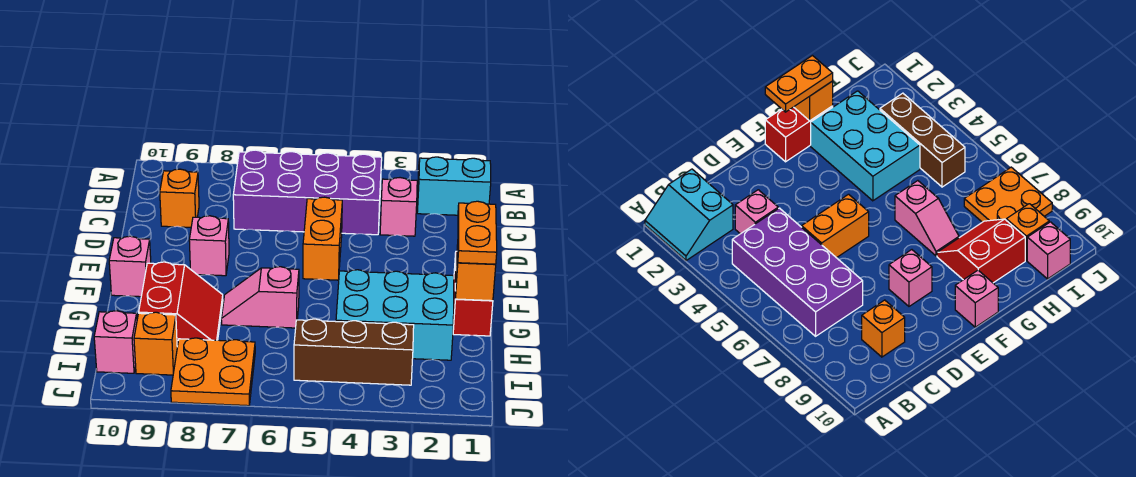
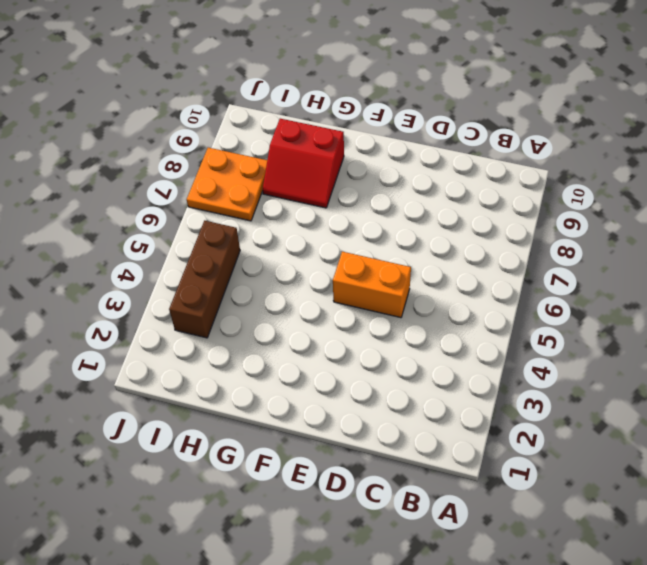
none -> cyan slope A1:B2 level 1 top B
none -> purple brick B4:C7 level 1
none -> pink brick C3 level 1

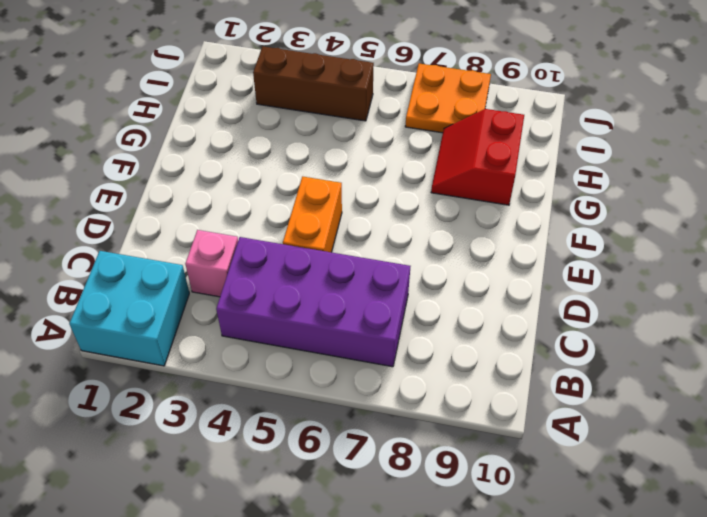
cyan brick A1:B2 level 1 -> cyan slope A1:B2 level 1 top B
none -> orange brick C9 level 1
none -> pink brick E8 level 1
none -> red brick F1:G1 level 1

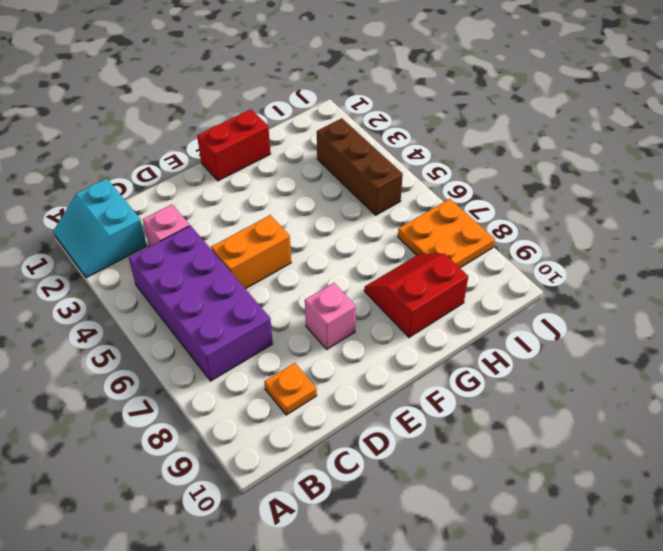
orange plate C9 level 1 -> orange brick C9 level 1
none -> pink brick F10 level 1
none -> cyan brick G2:H4 level 1
none -> pink slope G6:G7 level 1 top 6

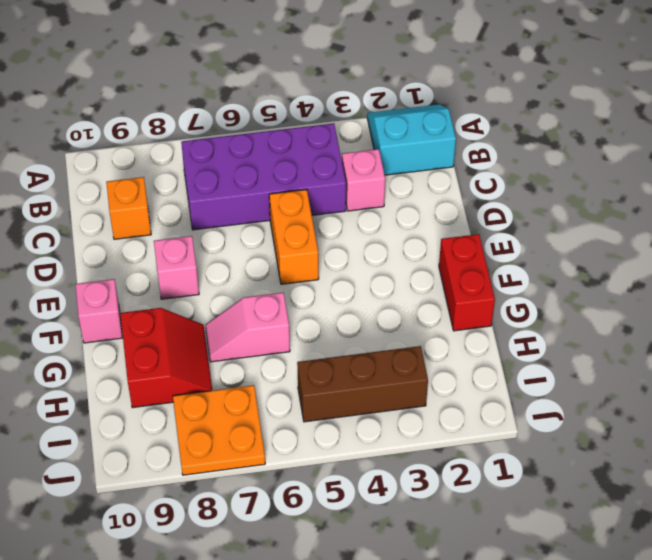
none -> cyan brick G2:H4 level 1
none -> orange brick I9 level 1
none -> pink brick I10 level 1

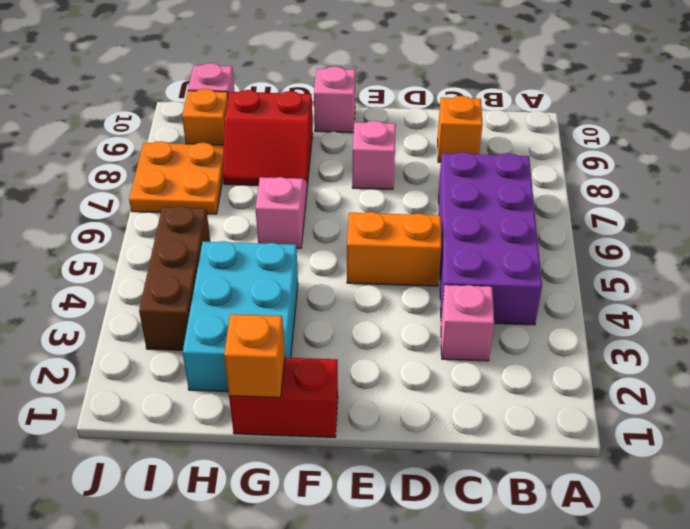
none -> cyan slope A1:B2 level 1 top B
none -> orange plate F1:G1 level 3

